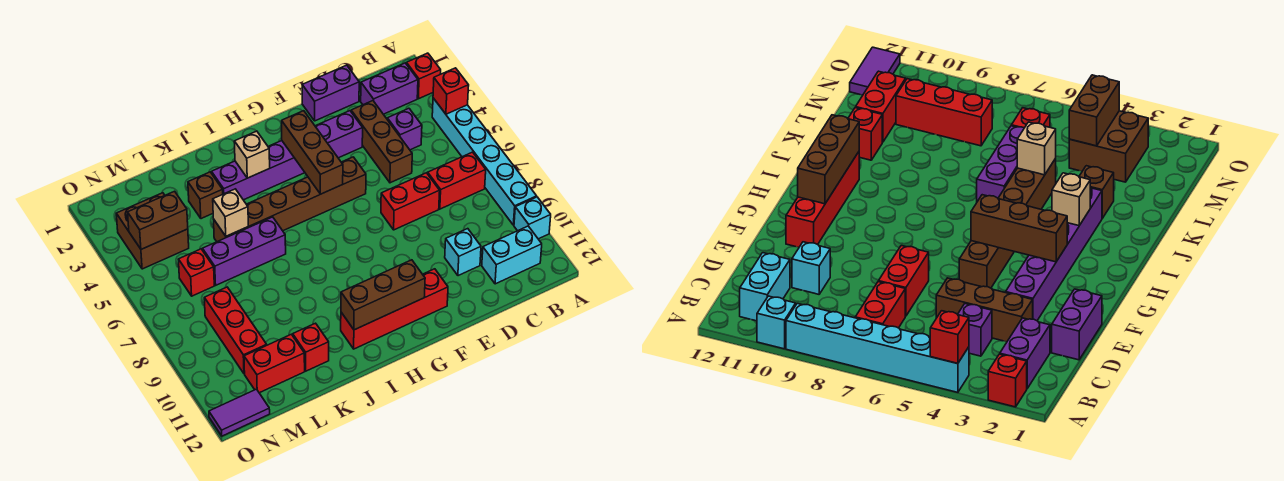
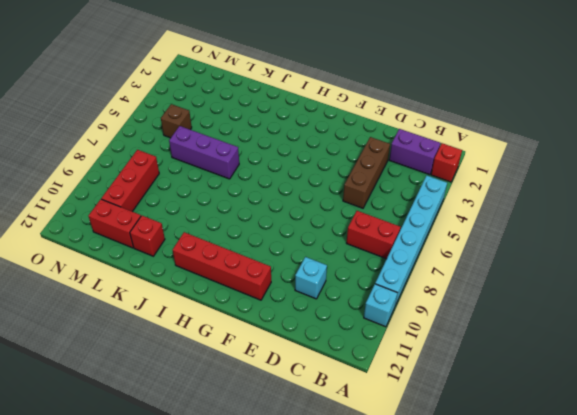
brown brick M5 level 1 -> brown brick K3 level 1
none -> cyan brick B11:C11 level 1
none -> purple brick C4 level 1
none -> purple brick D1:E1 level 1

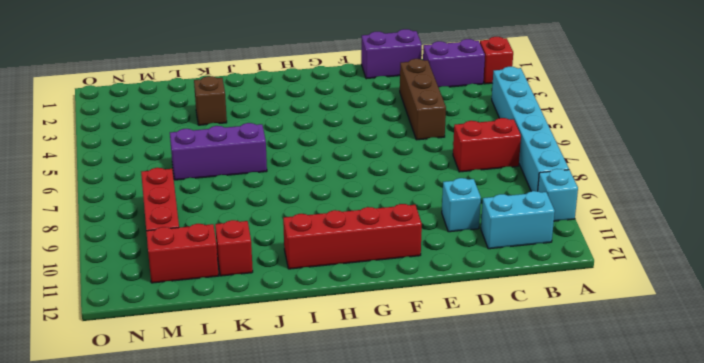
none -> purple brick C4 level 1
none -> red brick D7:E7 level 1
none -> purple brick E3:J3 level 1

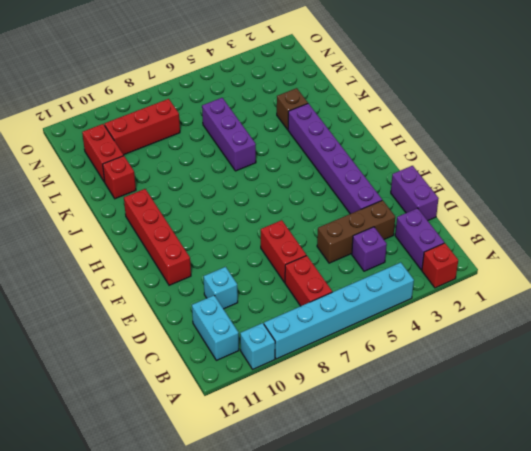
none -> brown brick F5:K5 level 1
none -> brown brick M3:N4 level 1
none -> red brick M6 level 1

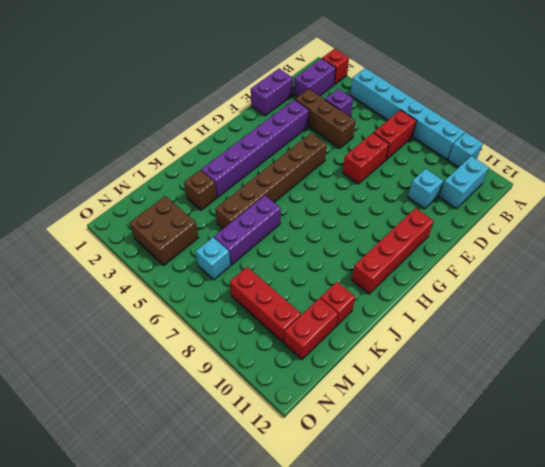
cyan brick M6 level 1 -> red brick M6 level 1
none -> purple tile N12:O12 level 1
none -> red brick A4 level 2
none -> brown brick G3:G5 level 2

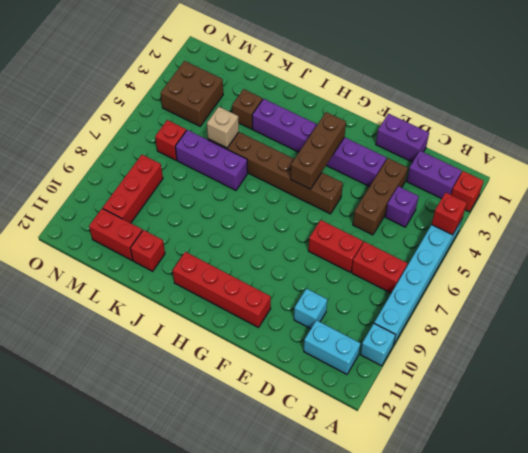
none -> purple tile N12:O12 level 1
none -> brown brick G11:I11 level 2
none -> tan brick I3 level 2

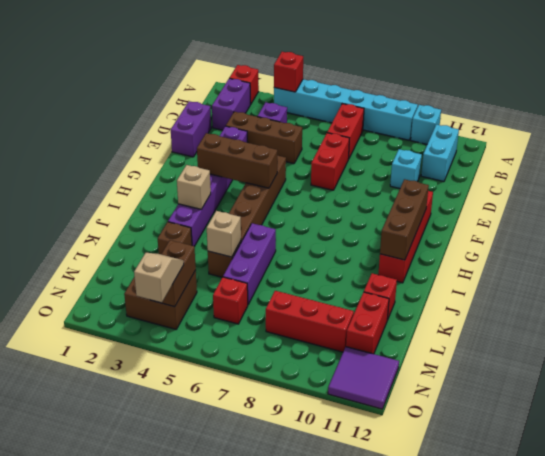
tan slope N4:O4 level 3 top O -> none
purple tile N11:O12 level 1 -> purple tile N12:O12 level 1

